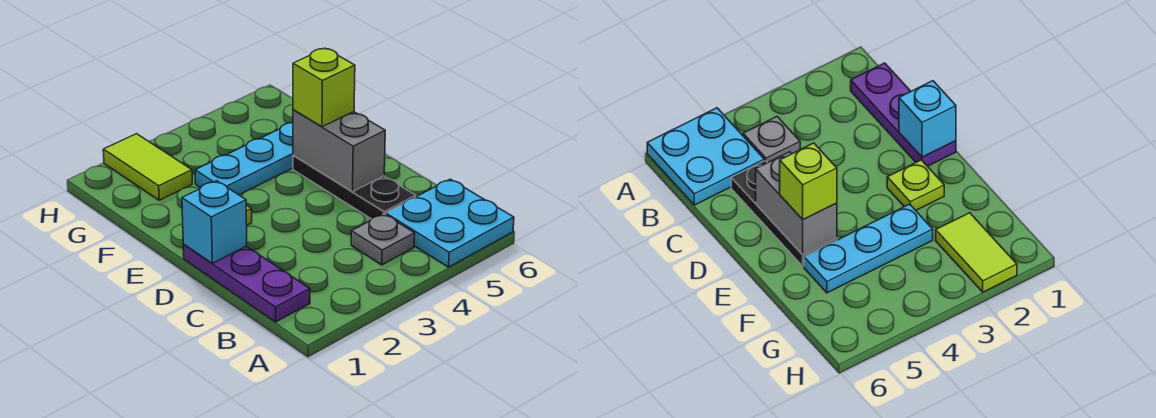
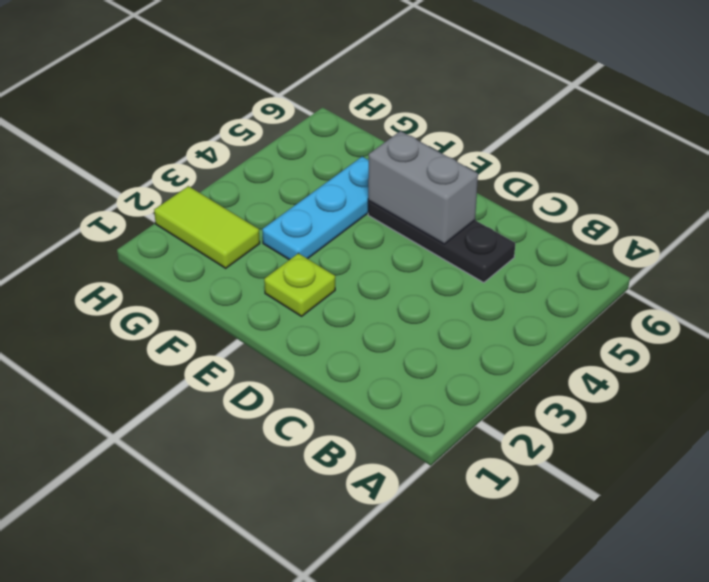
none -> cyan plate A5:B6 level 1
none -> purple plate B1:D1 level 1

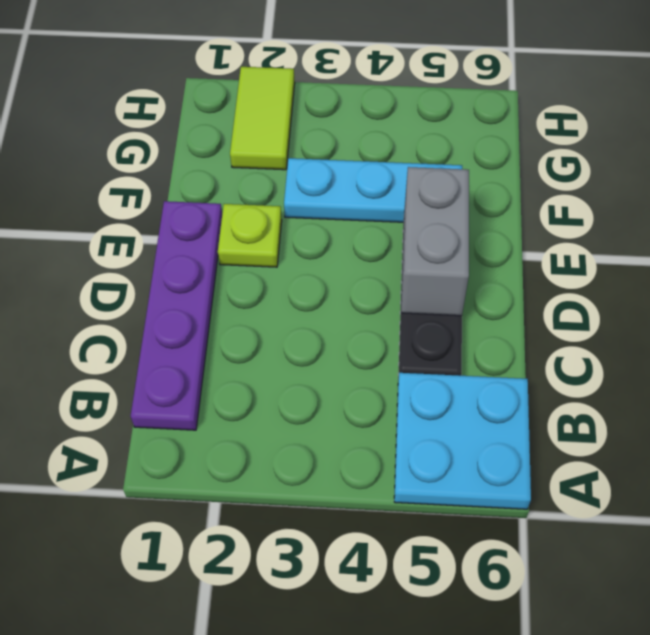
purple plate B1:E1 level 1 -> purple plate B1:D1 level 1
none -> grey plate B4 level 1
none -> cyan brick D1 level 2

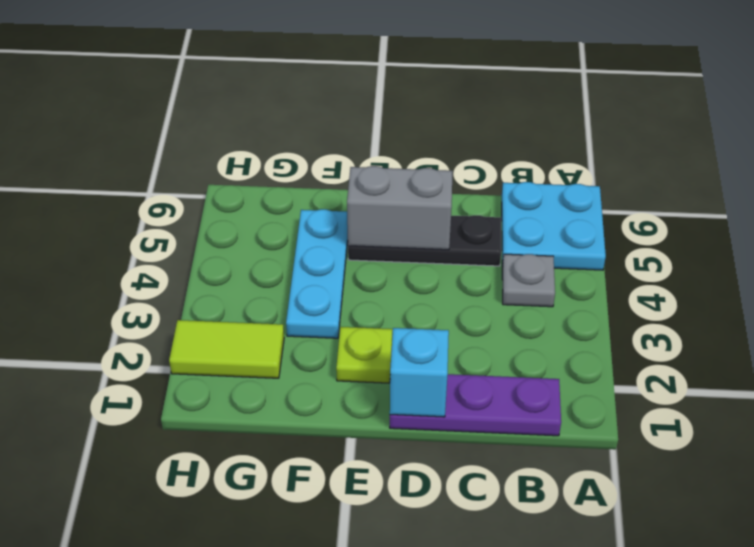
none -> lime brick E5 level 3

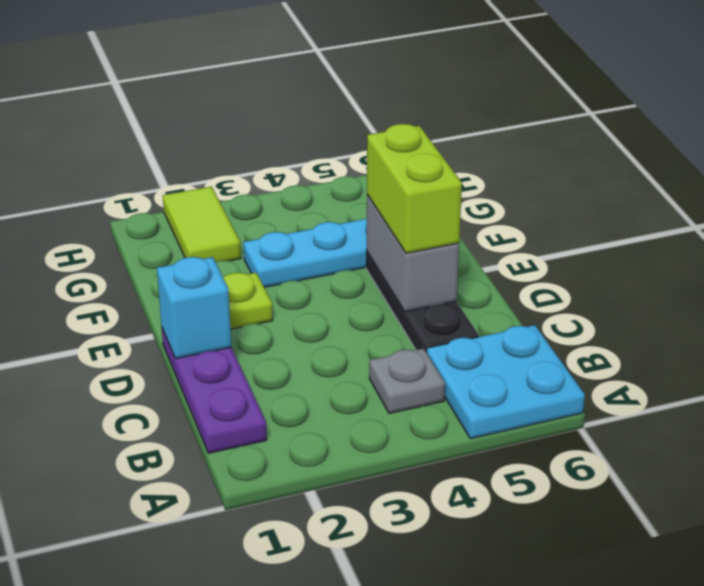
lime brick D5:E5 level 3 -> lime brick E5 level 3

